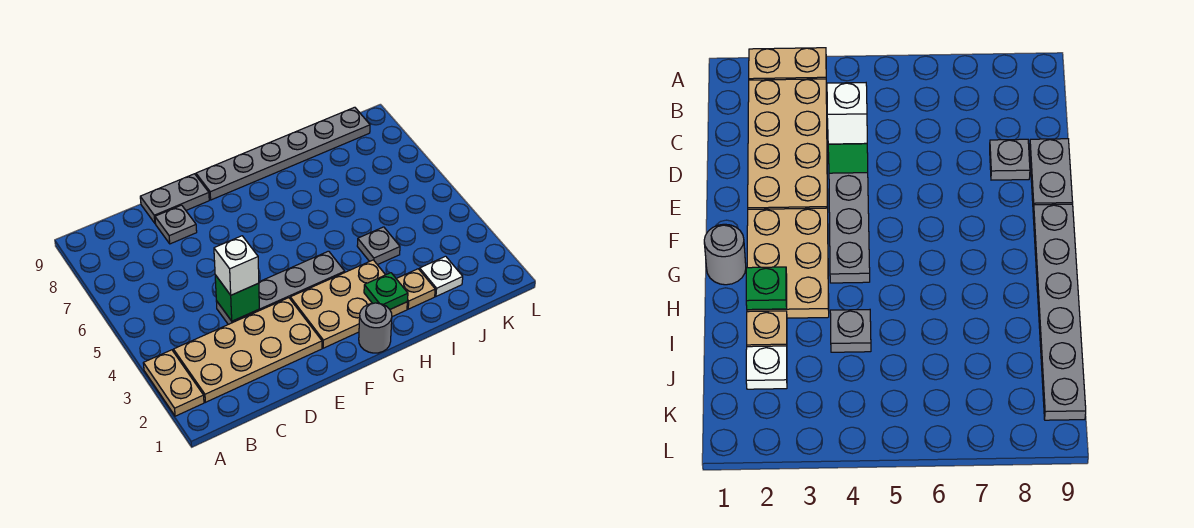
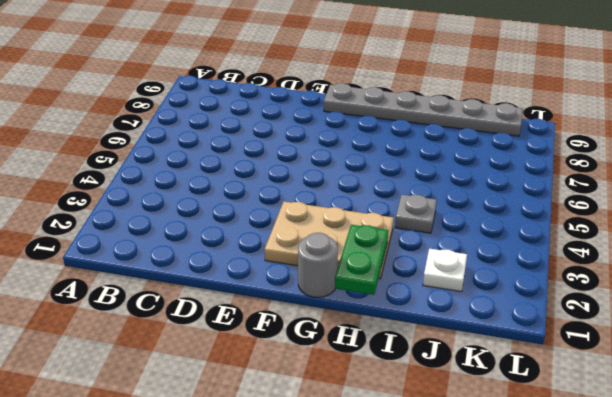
green plate H1:H2 level 2 -> green plate H2 level 2
none -> tan plate A2:A3 level 1
none -> tan plate B2:E3 level 1
none -> grey plate D4:G4 level 1

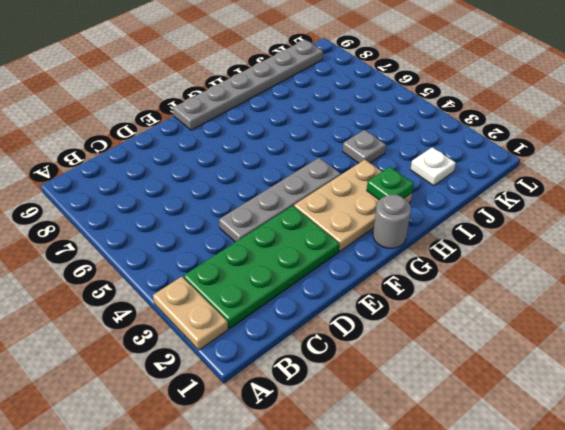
green plate B2:E3 level 1 -> tan plate B2:E3 level 1
none -> grey plate D8 level 1
none -> grey plate D9:E9 level 1
none -> tan plate I2 level 1

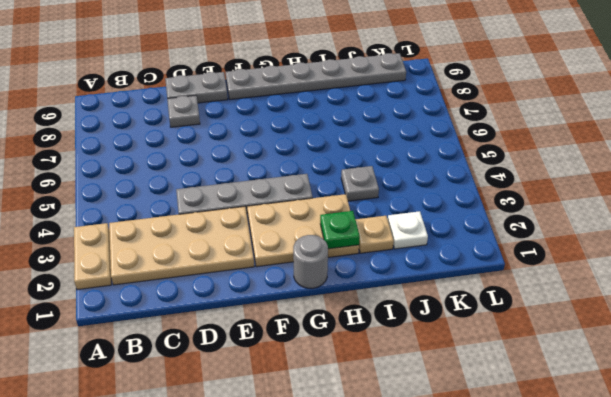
none -> green brick D4 level 2
none -> white brick D4 level 3

